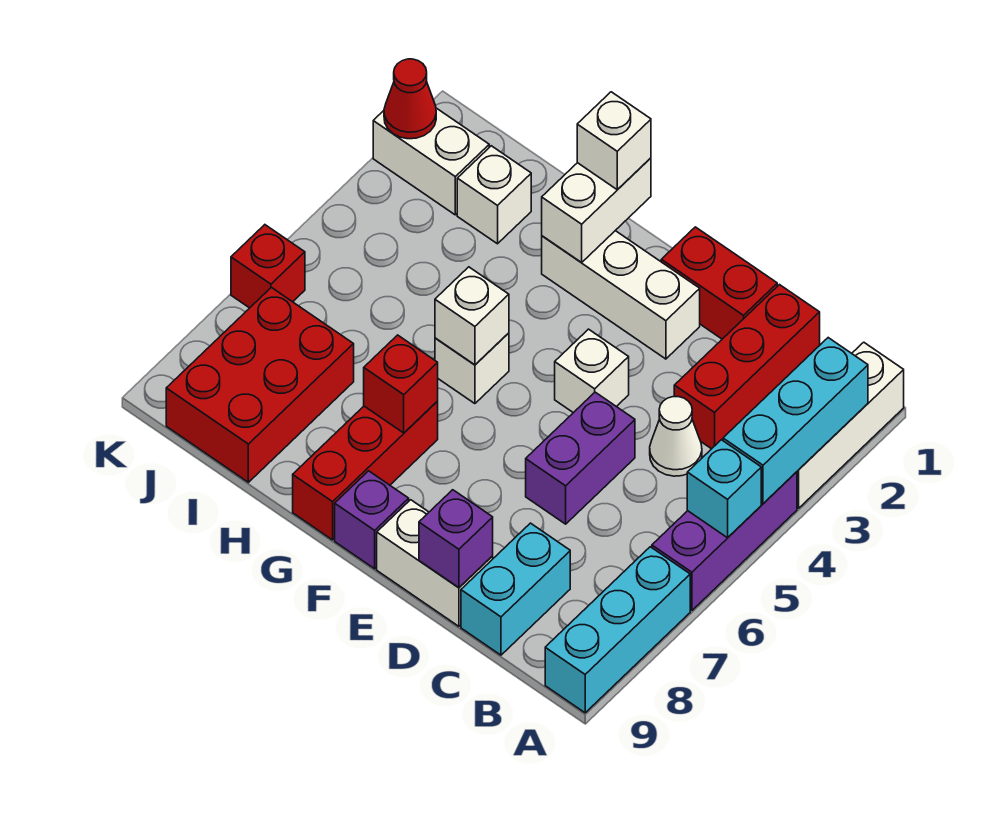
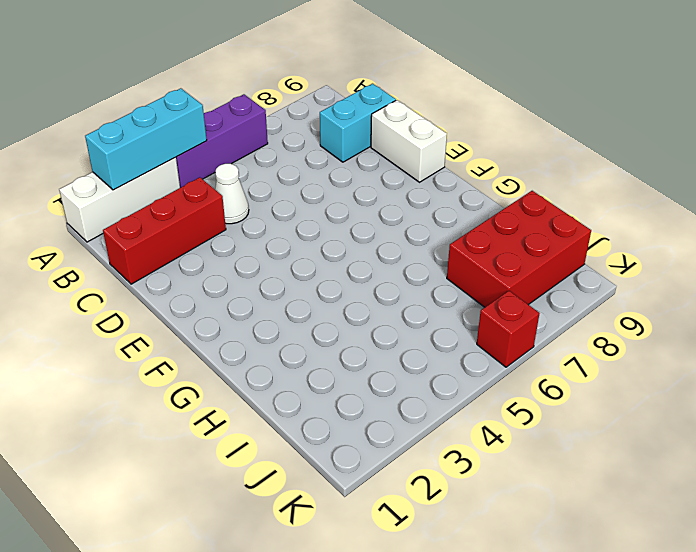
none -> cyan brick A7:A9 level 1
none -> red brick D1:E1 level 1
none -> purple brick D5:D6 level 1

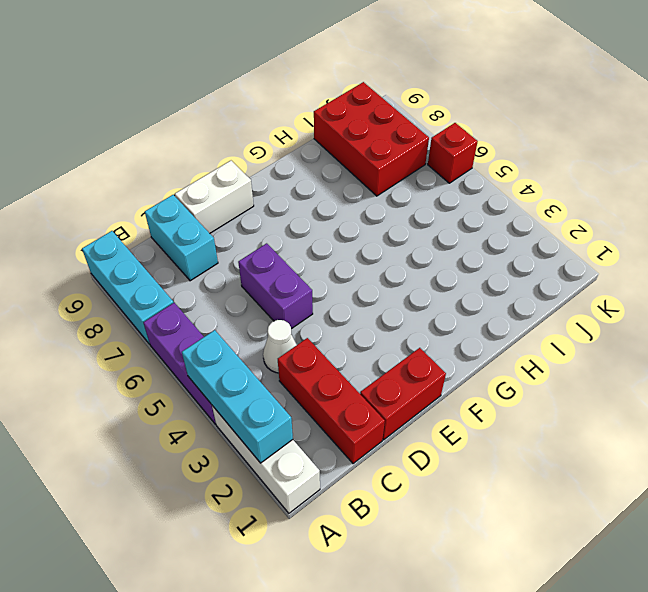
none -> white brick E2:G2 level 1
none -> white brick E4 level 1
none -> purple brick F9 level 1

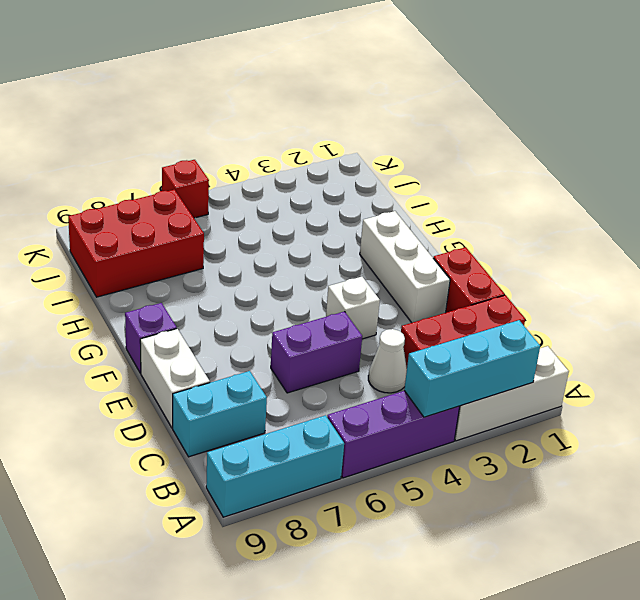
none -> white brick G5 level 1
none -> red brick G7:G9 level 1
none -> white brick I2 level 1

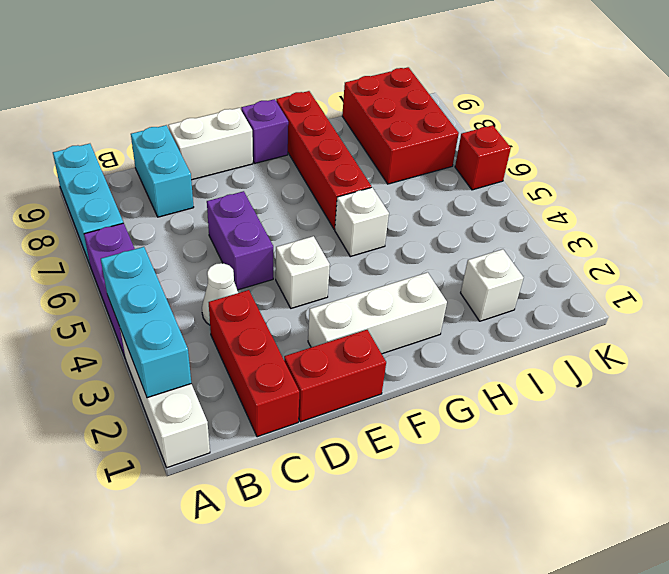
red brick G6:G9 level 1 -> red brick G7:G9 level 1
none -> white brick J2:K2 level 1
none -> cyan brick A5 level 2
none -> purple brick D9 level 2

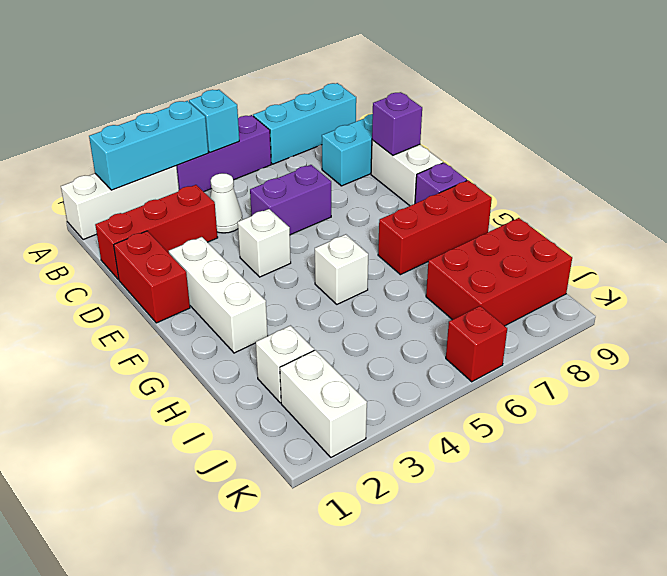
none -> white brick G1:G2 level 2
none -> white brick G5 level 2
none -> red brick G7 level 2

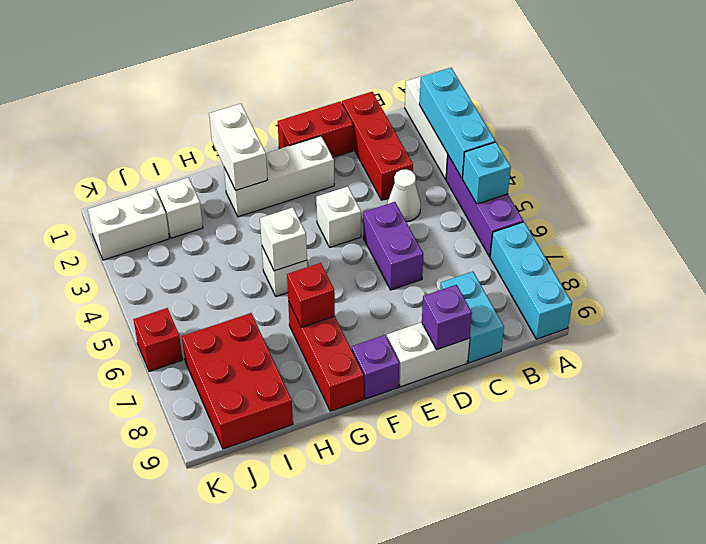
none -> red cone K2 level 2
none -> white brick G1 level 3

